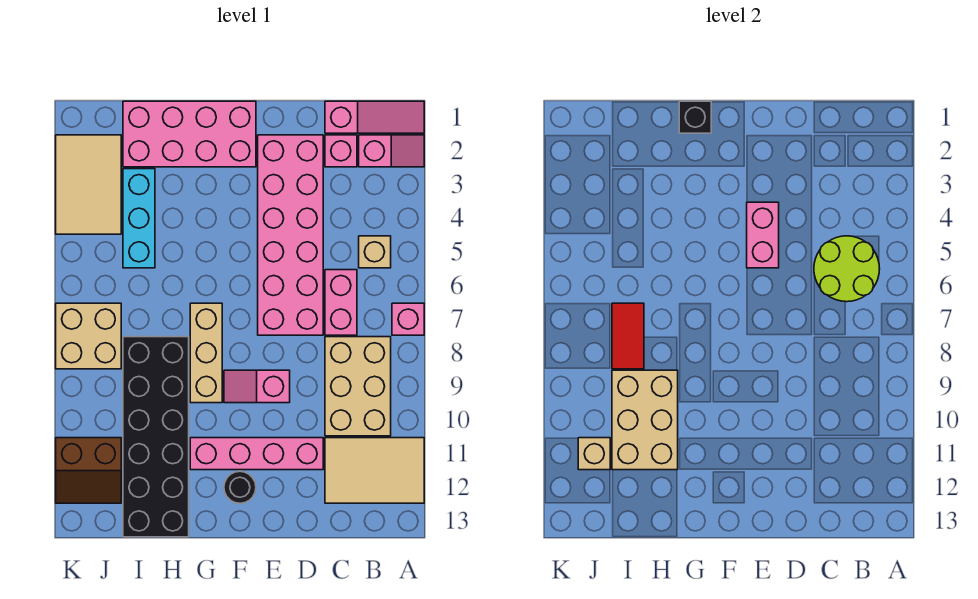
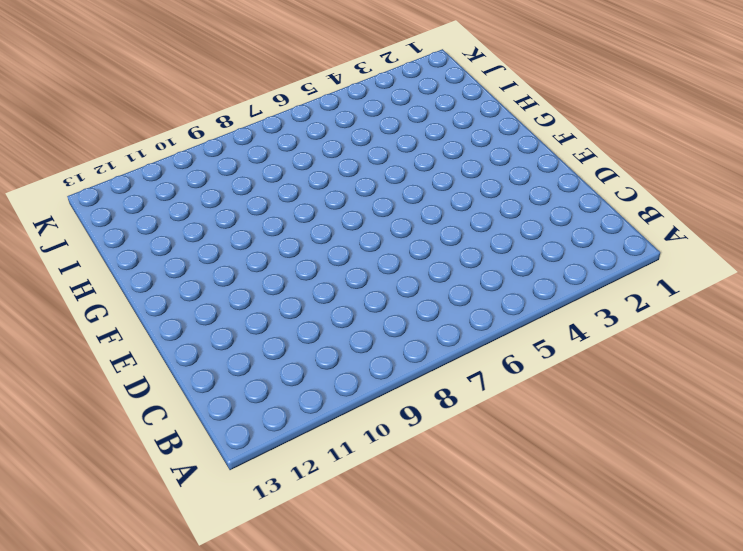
none -> pink slope A1:C1 level 1 top C
none -> pink slope A2:B2 level 1 top B
none -> pink brick A7 level 1

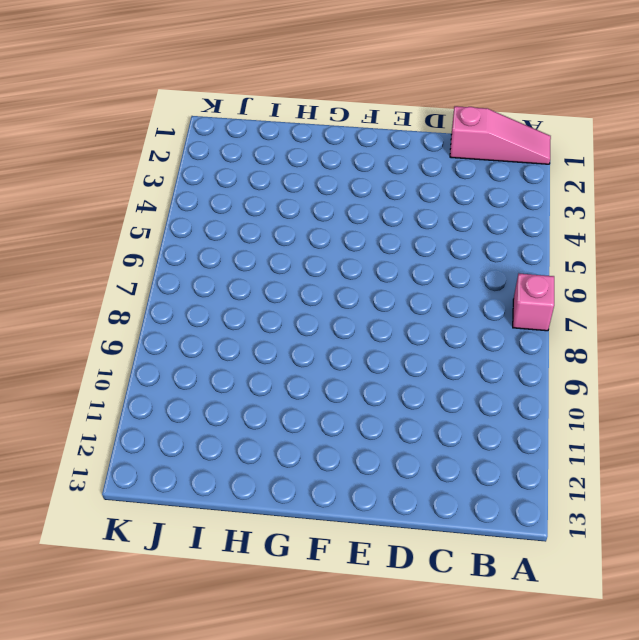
none -> pink slope A2:B2 level 1 top B
none -> tan tile A11:C12 level 1
none -> tan brick B5 level 1

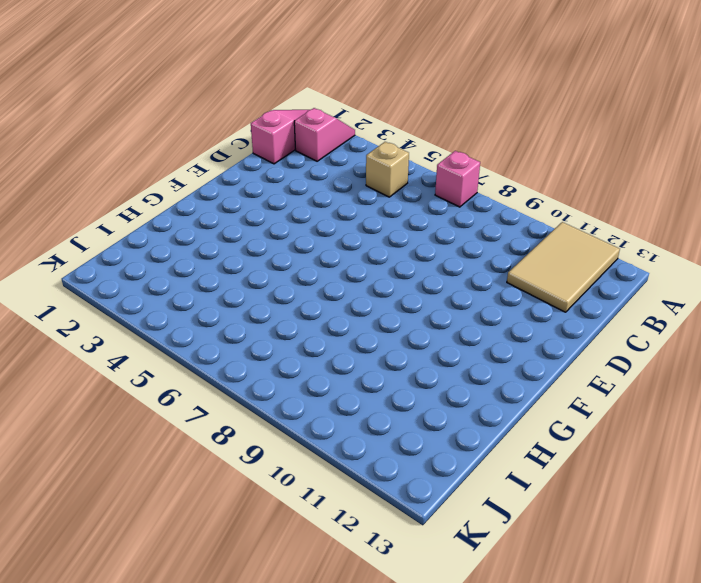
none -> tan brick B8:C10 level 1
none -> pink brick C2 level 1
none -> pink brick C6:C7 level 1

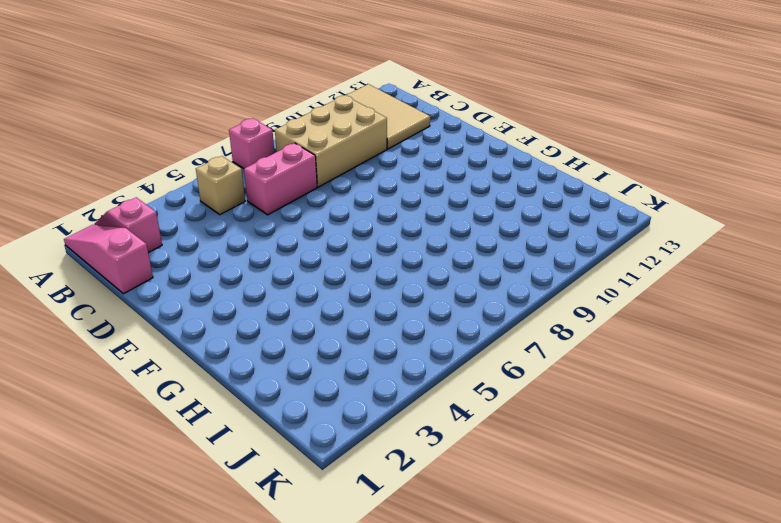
none -> pink brick C2 level 1
none -> pink brick D2:E7 level 1
none -> pink brick D11:G11 level 1

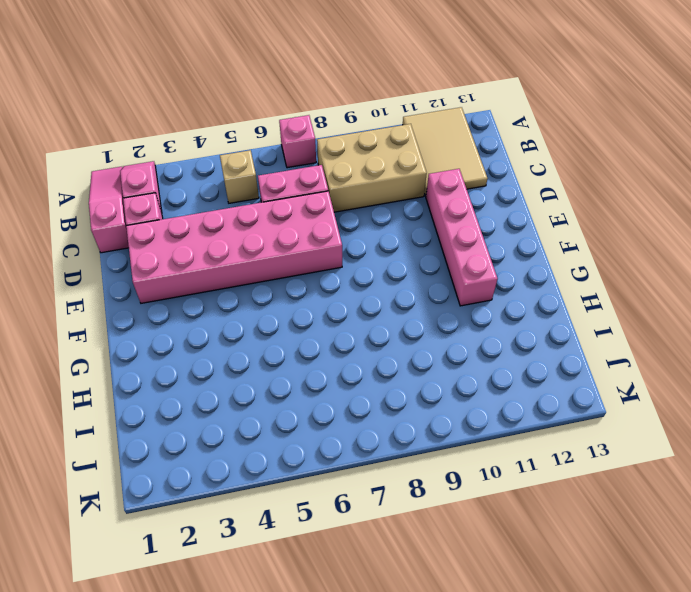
none -> pink slope E9:F9 level 1 top E
none -> pink brick F1:I2 level 1
none -> black round brick F12 level 1

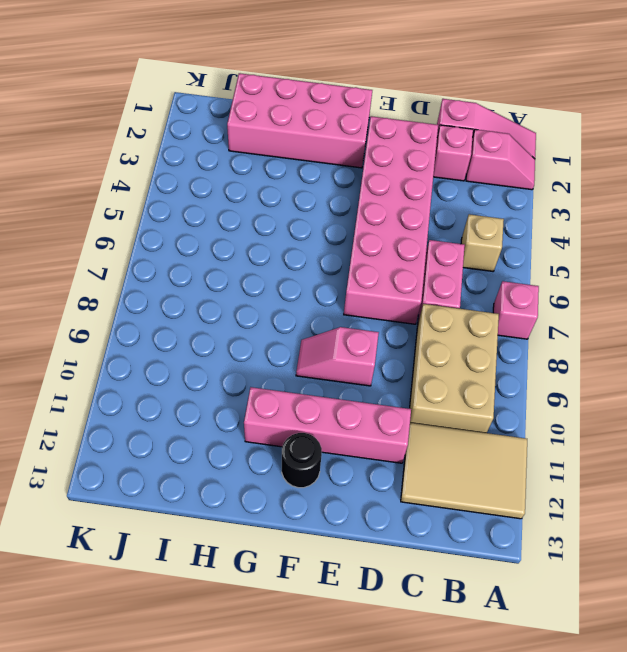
none -> tan brick G7:G9 level 1
none -> black brick H8:I13 level 1
none -> cyan brick I3:I5 level 1

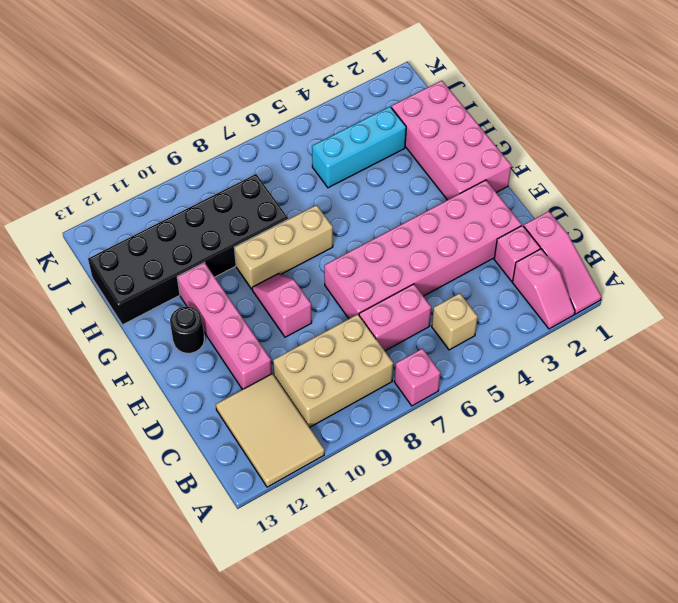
none -> tan tile J2:K4 level 1
none -> tan brick J7:K8 level 1
none -> brown slope J11:K12 level 1 top 11

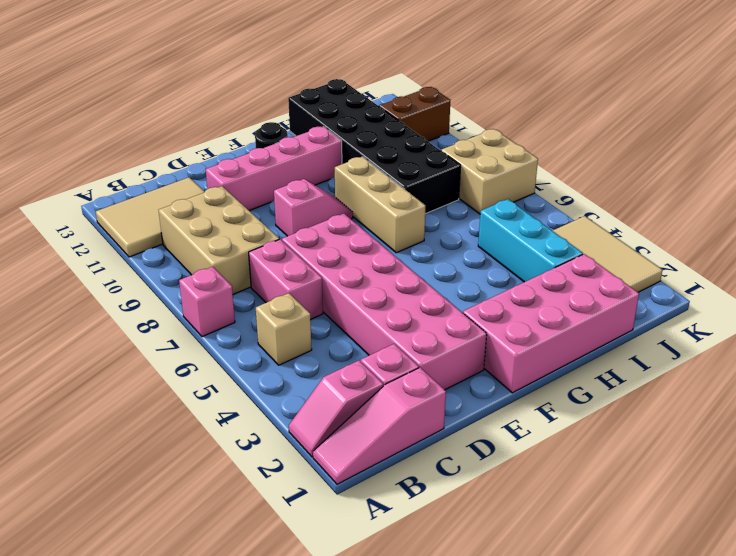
none -> lime round brick B5:C6 level 2
none -> pink brick E4:E5 level 2
none -> black brick G1 level 2

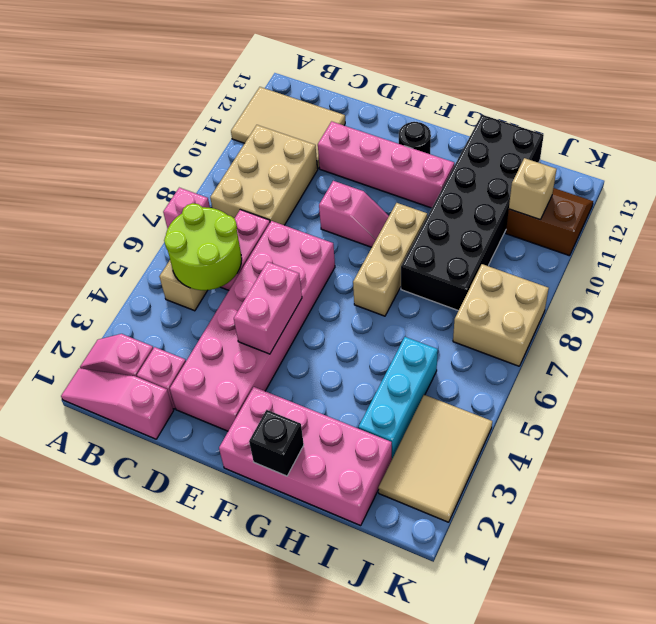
none -> tan brick H9:I11 level 2
none -> red tile I7:I8 level 2

